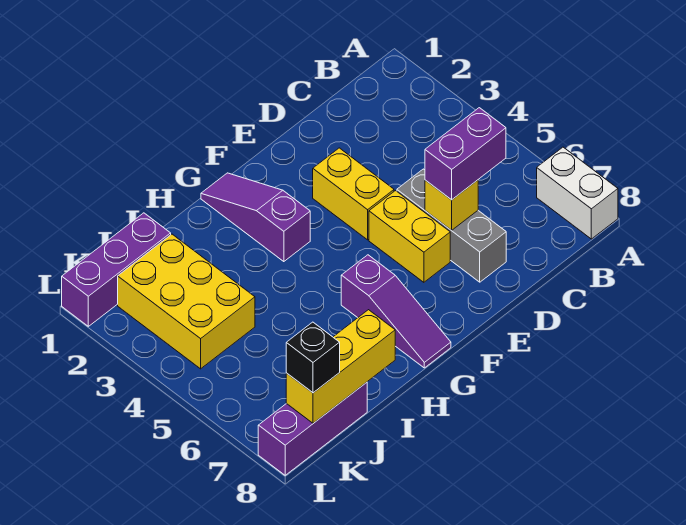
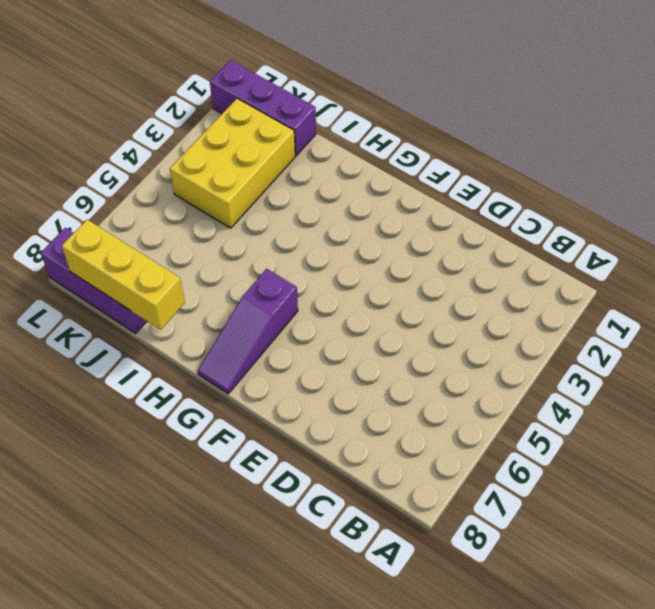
none -> white brick A7:A8 level 1
none -> grey brick D5:D7 level 1
none -> yellow brick E3:E4 level 1

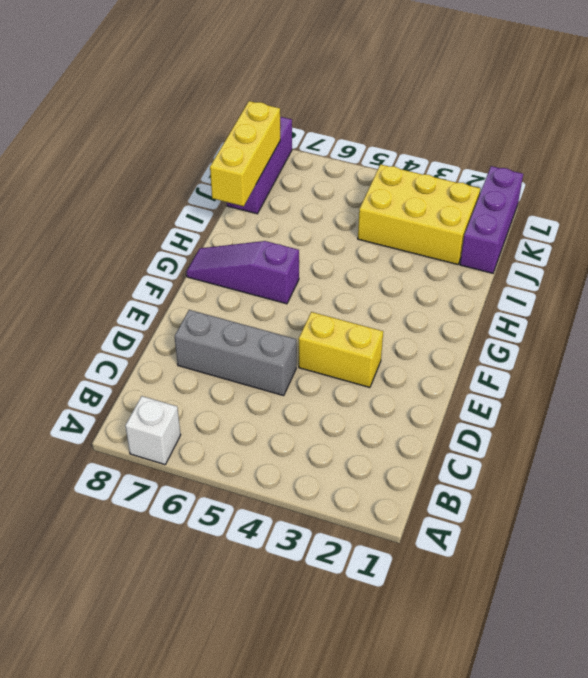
white brick A7 level 1 -> white brick A7:A8 level 1
none -> yellow brick E5:E6 level 1
none -> purple slope G1:G3 level 1 top 3
none -> yellow brick D6 level 2

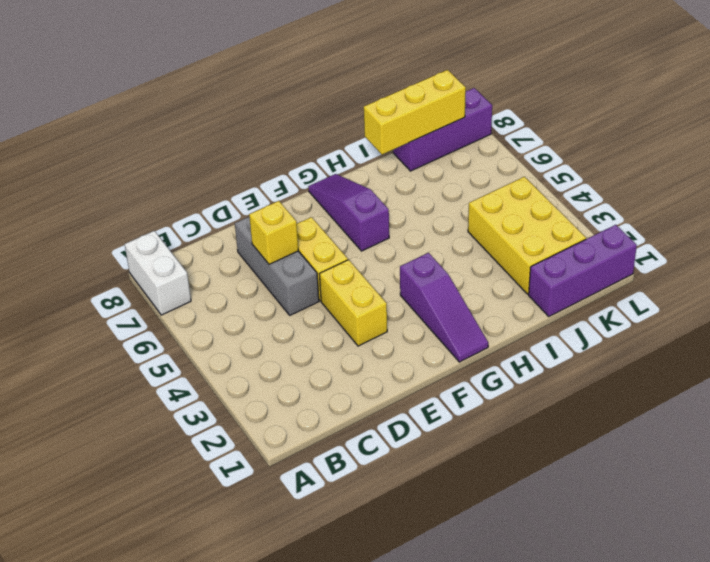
none -> purple brick C6:D6 level 3
none -> black brick K8 level 3

